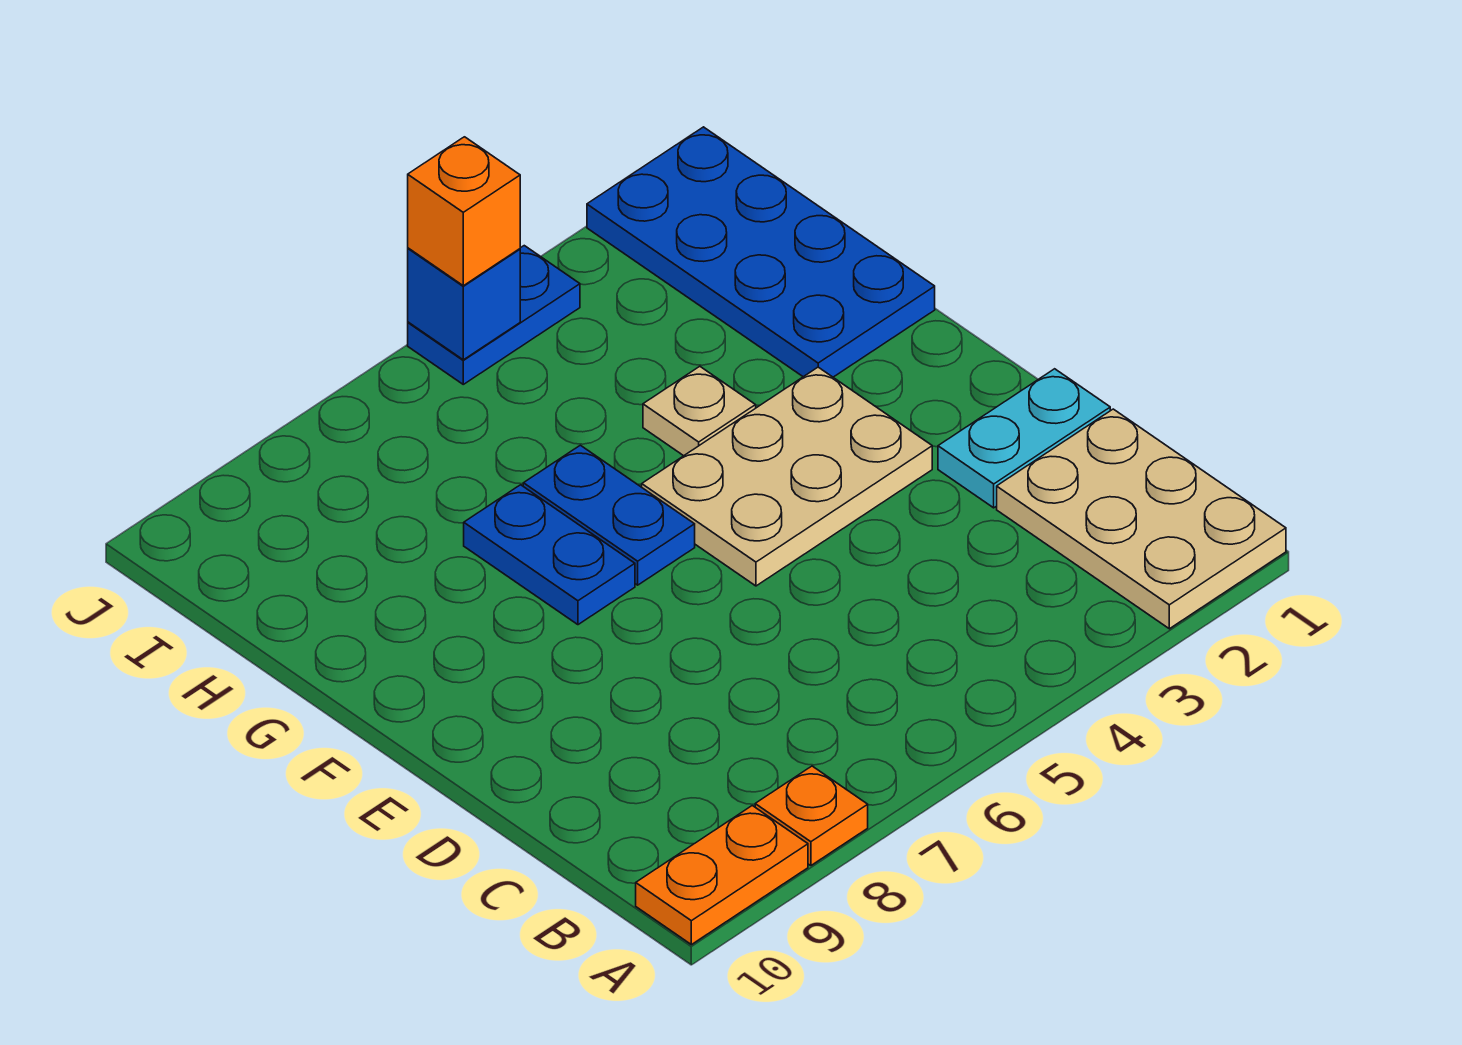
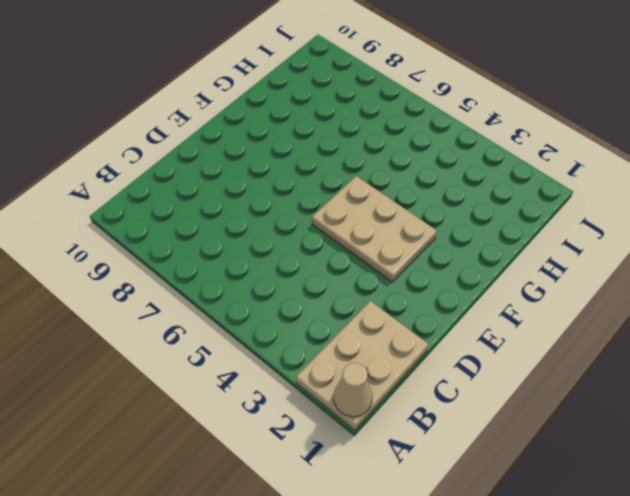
tan cone A1 level 2 -> none
none -> orange plate A8 level 1
none -> orange plate A9:A10 level 1
none -> cyan plate D1:D2 level 1

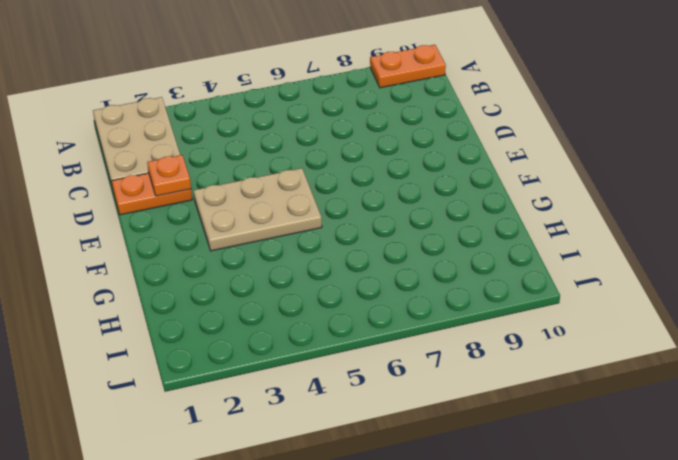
orange plate D1:D2 level 1 -> cyan plate D1:D2 level 1
orange plate D2 level 2 -> orange plate A8 level 1
none -> blue plate F6:G6 level 1
none -> blue plate F7:G7 level 1
none -> blue plate G1:J2 level 1

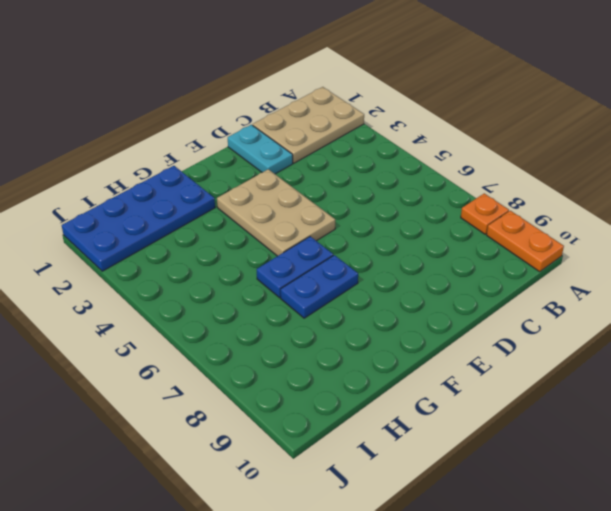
none -> tan plate G4 level 1
none -> blue plate J4:J5 level 1
none -> blue brick J5 level 2

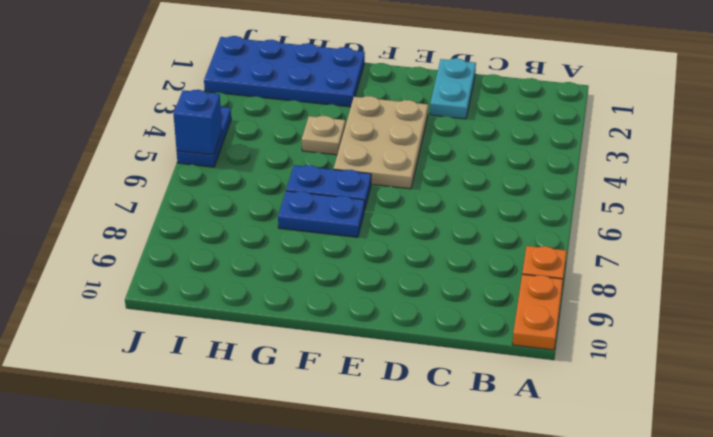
none -> tan plate A1:C2 level 1
none -> orange brick J5 level 3

